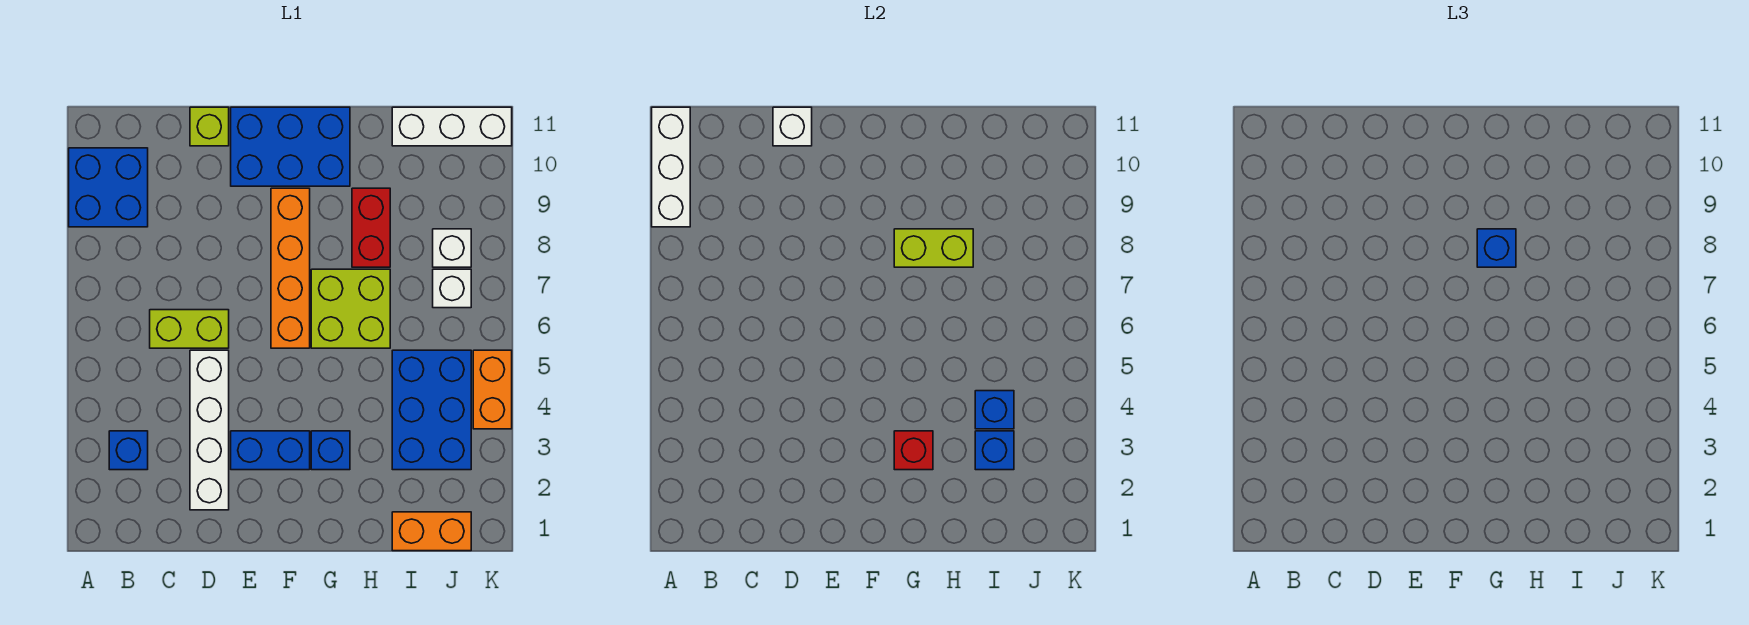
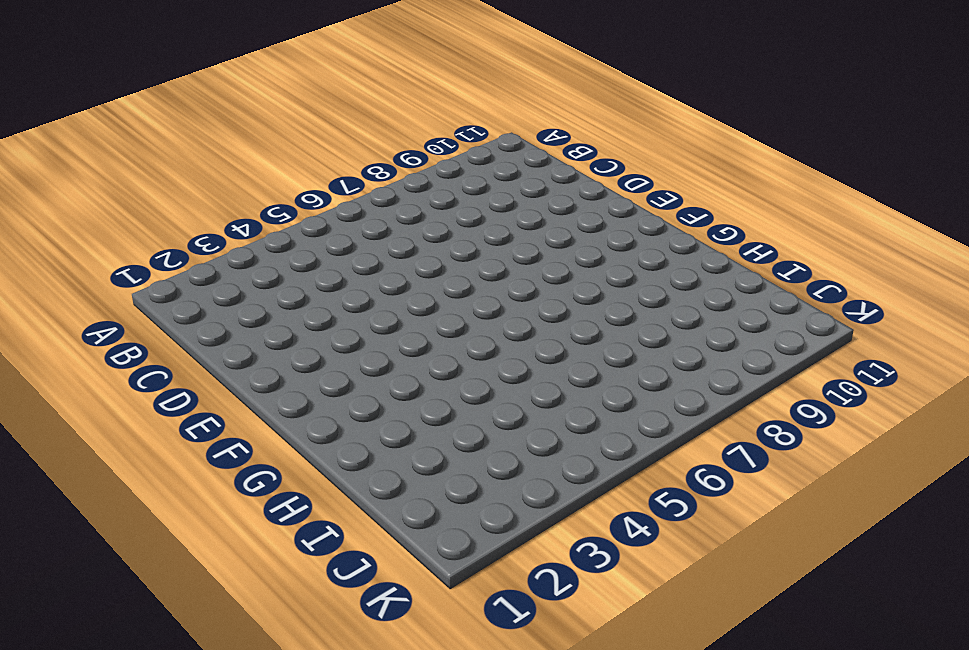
none -> blue brick A9:B10 level 1
none -> blue brick B3 level 1
none -> lime brick C6:D6 level 1

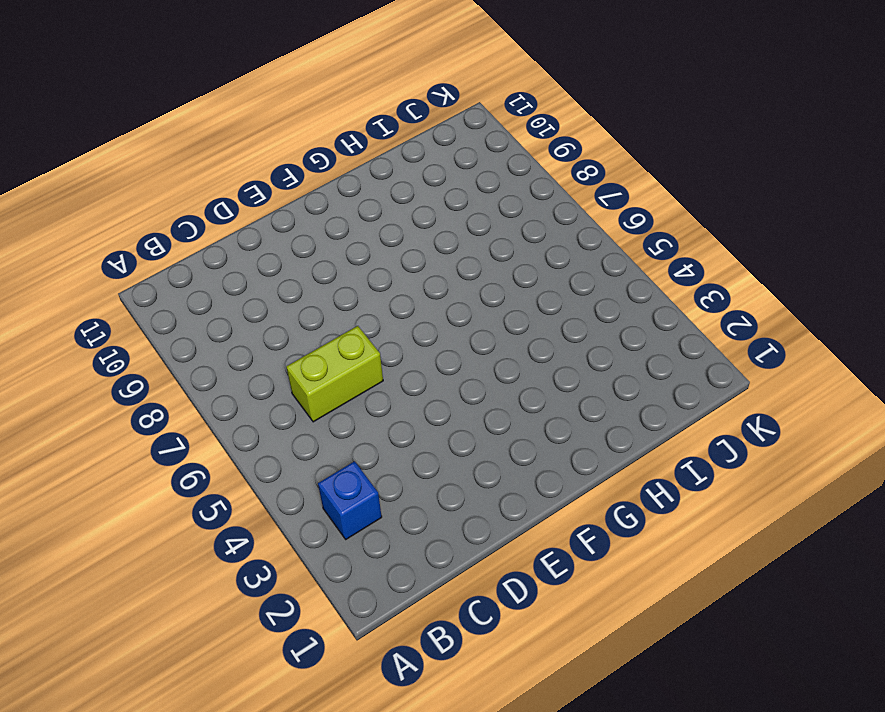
none -> blue brick A9:B10 level 1
none -> white brick D2:D5 level 1
none -> lime brick D11 level 1

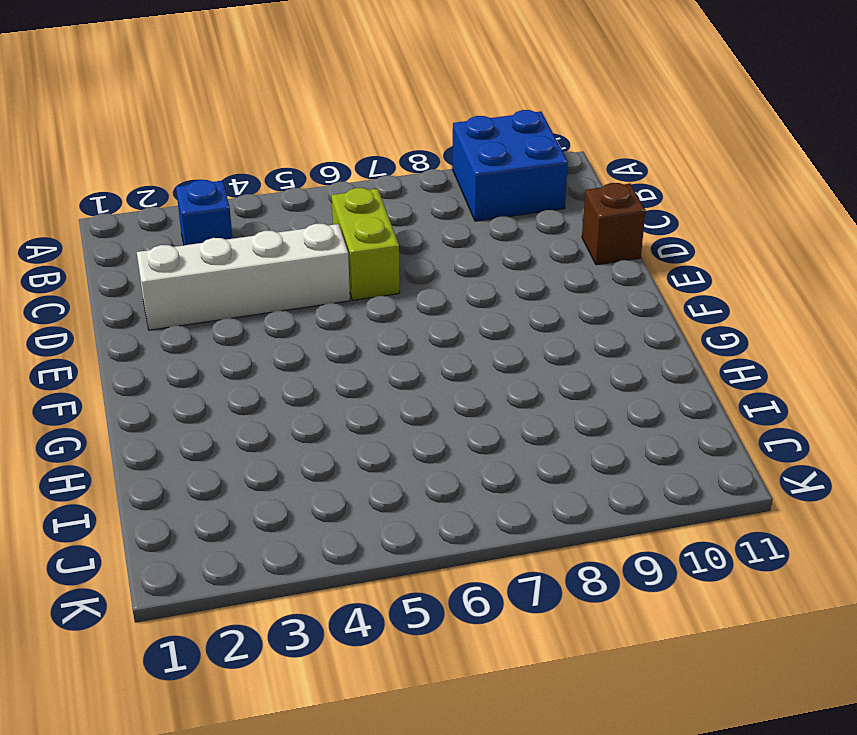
brown brick D11 level 1 -> lime brick D11 level 1
none -> blue brick E3:F3 level 1
none -> blue brick E10:G11 level 1
none -> orange brick F6:F9 level 1

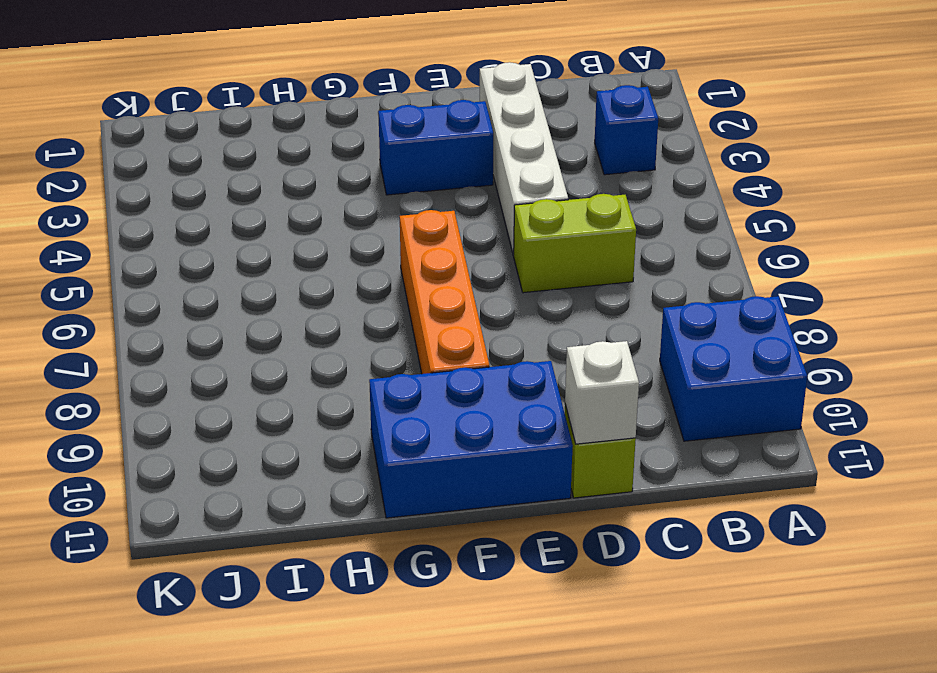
none -> blue brick G3 level 1
none -> lime brick G6:H7 level 1
none -> red brick H8:H9 level 1

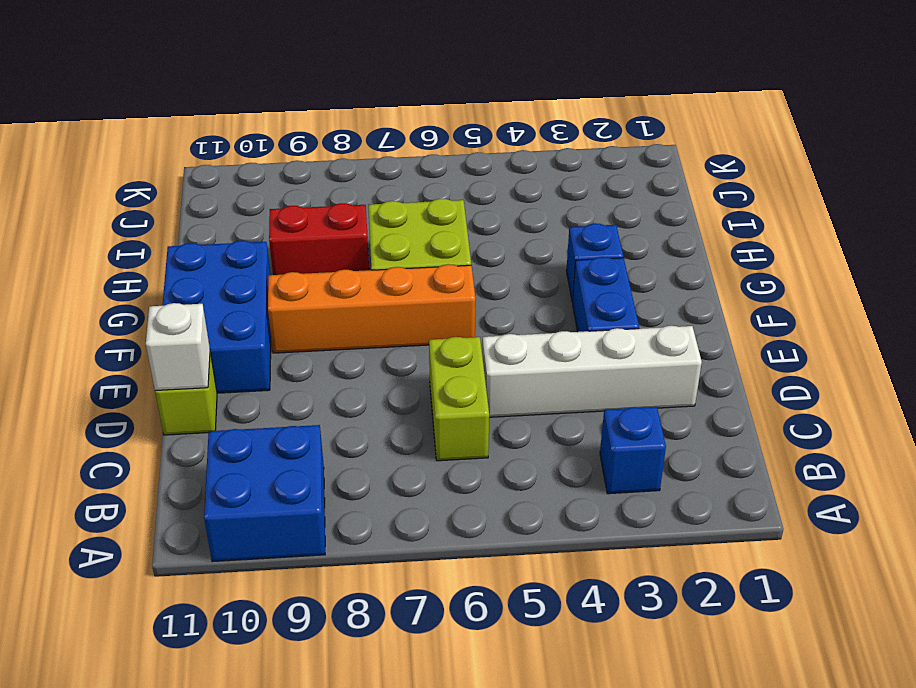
none -> orange brick I1:J1 level 1
none -> blue brick I3:J5 level 1
none -> white brick I11:K11 level 1

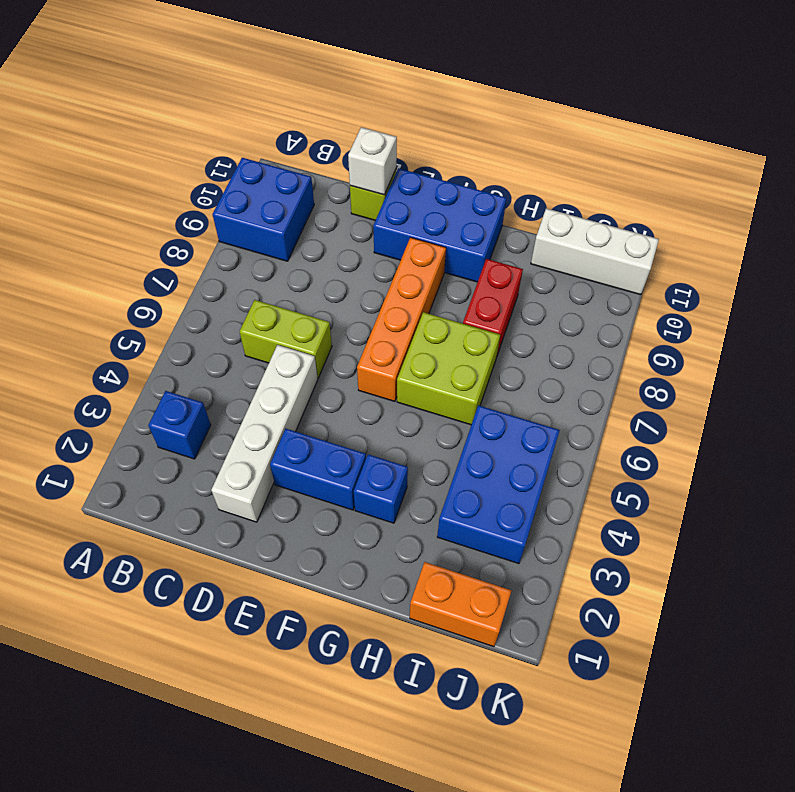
none -> white brick J7 level 1
none -> white brick J8 level 1
none -> orange brick K4:K5 level 1

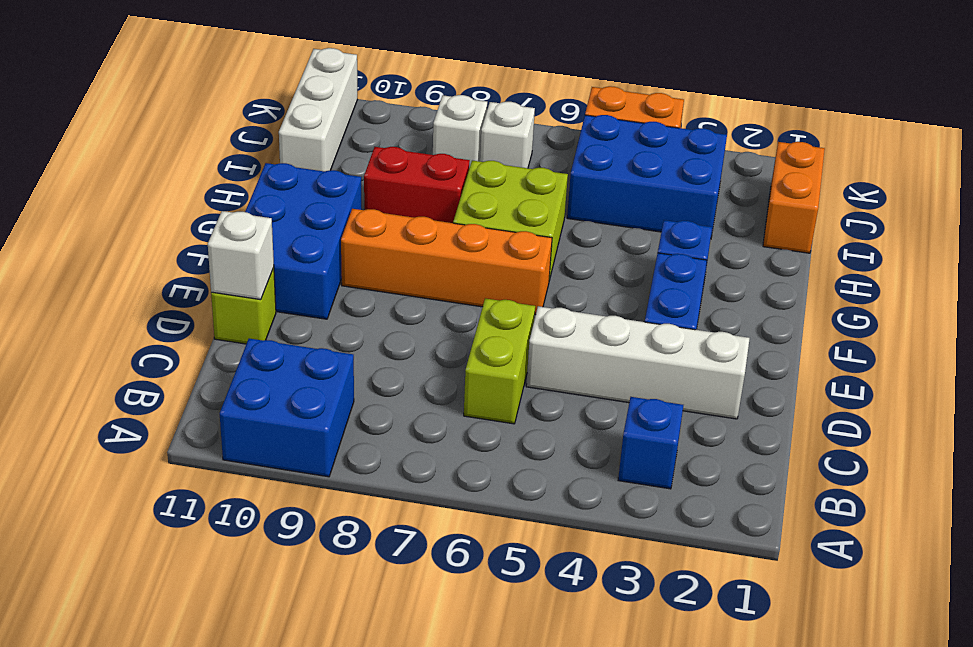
none -> white brick A9:A11 level 2
none -> red brick G3 level 2
none -> lime brick G8:H8 level 2

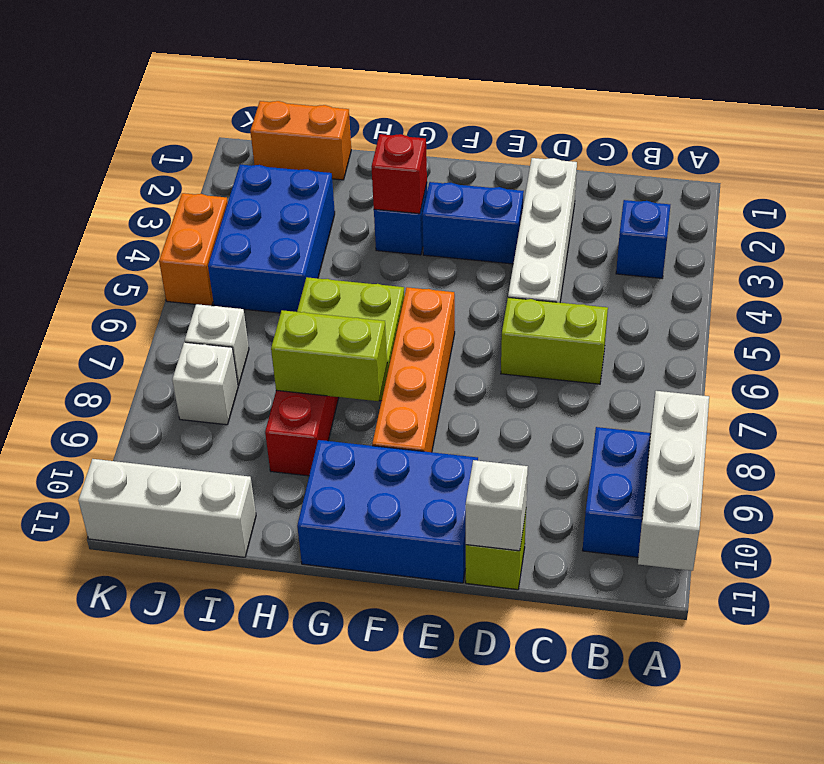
none -> blue brick I3 level 2
none -> blue brick I4 level 2
none -> blue brick G8 level 3

